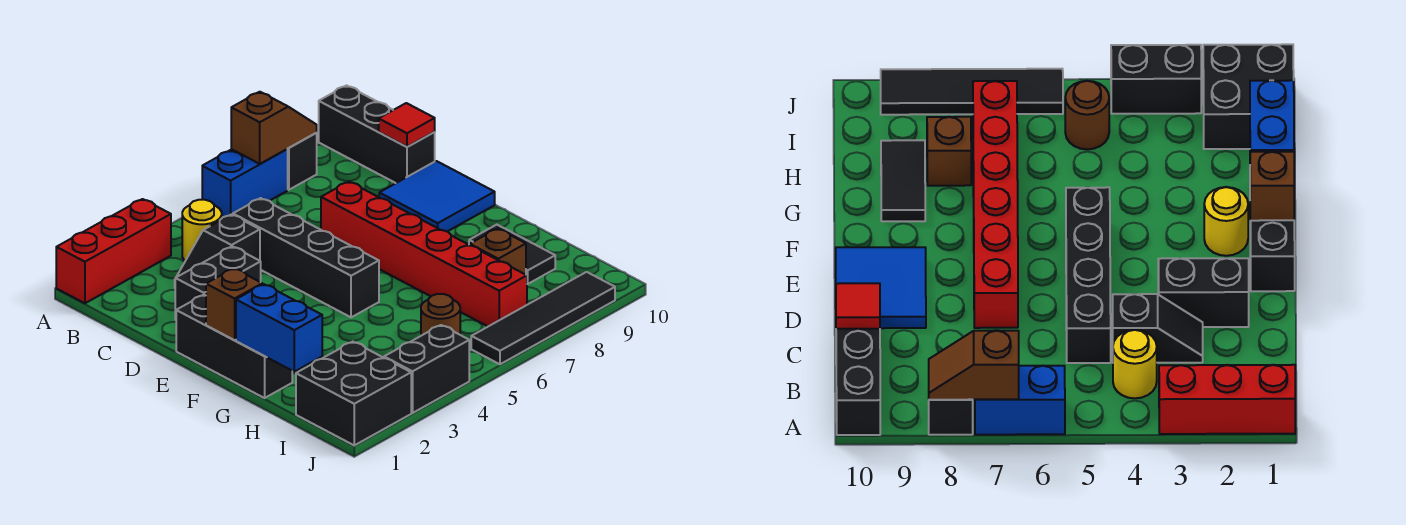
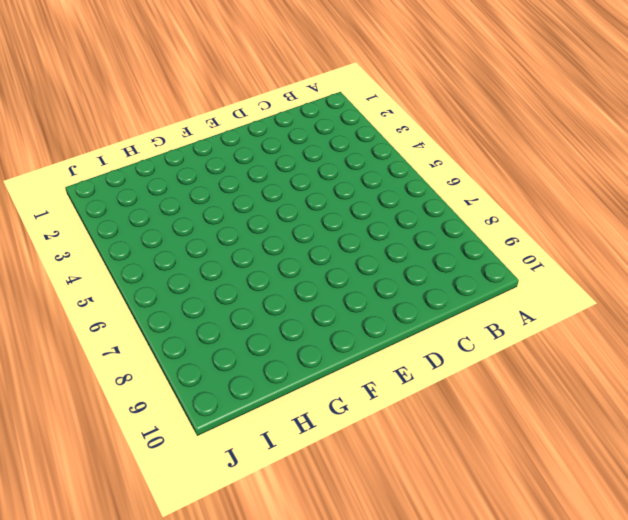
none -> red brick A1:A3 level 1
none -> blue brick A6:A7 level 1
none -> black brick A8 level 1

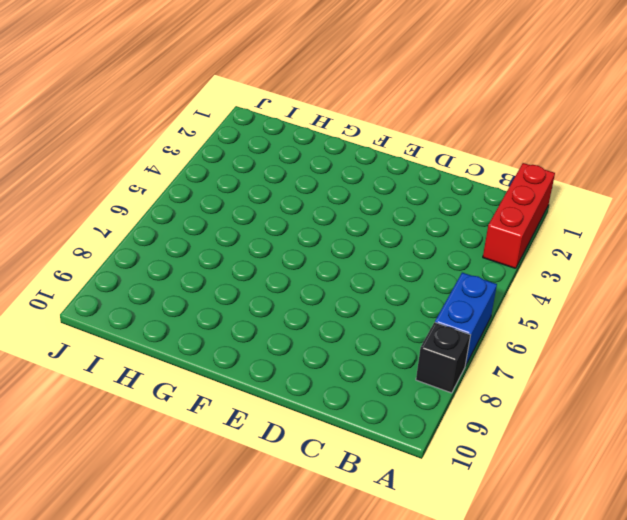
none -> black brick A10:C10 level 1
none -> yellow round brick B4 level 1
none -> black slope C3:C4 level 1 top 4

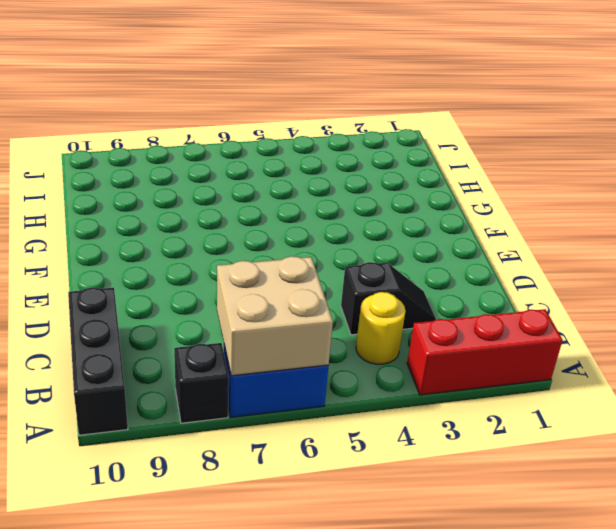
tan brick A6:B7 level 2 -> brown slope A7:A8 level 2 top 7
none -> black brick C5:F5 level 1
none -> black brick D2:D3 level 1
none -> red brick D7:I7 level 1

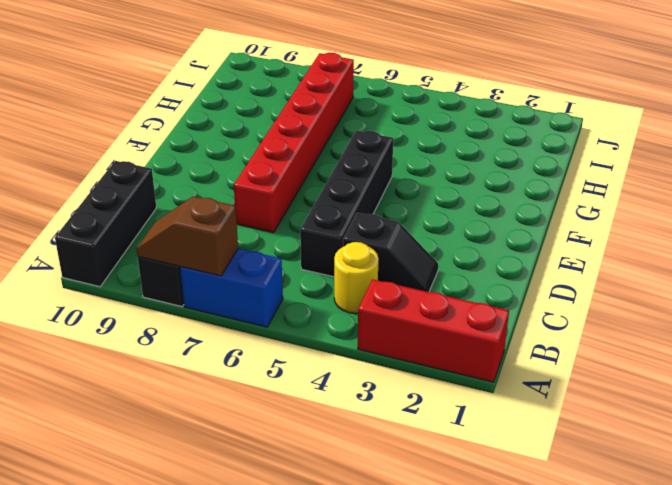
none -> black brick D2:D3 level 1
none -> blue tile D9:E10 level 1
none -> black brick E1:G1 level 1

